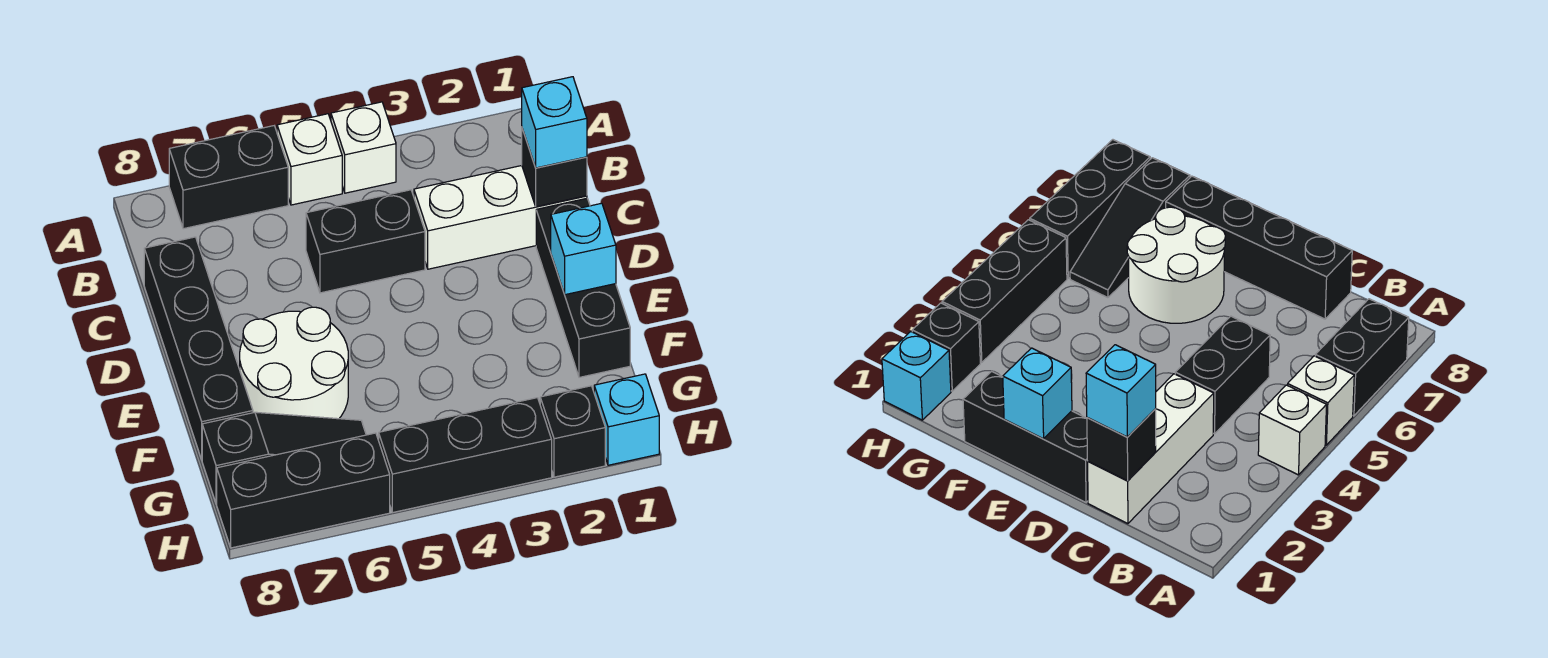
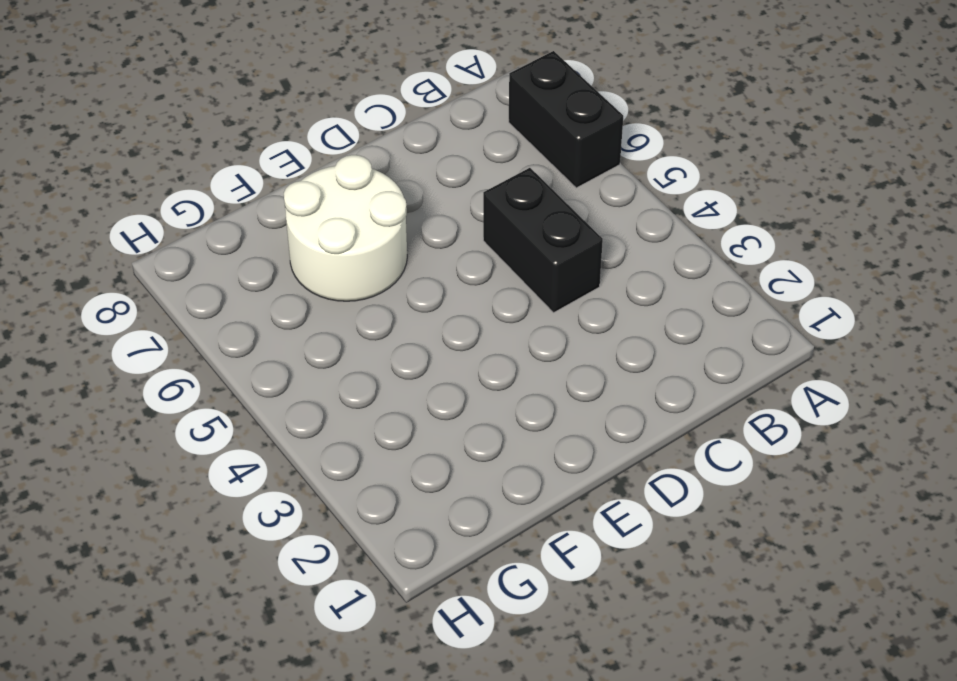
none -> white brick A4 level 1
none -> white brick A5 level 1
none -> white brick C1:C3 level 1

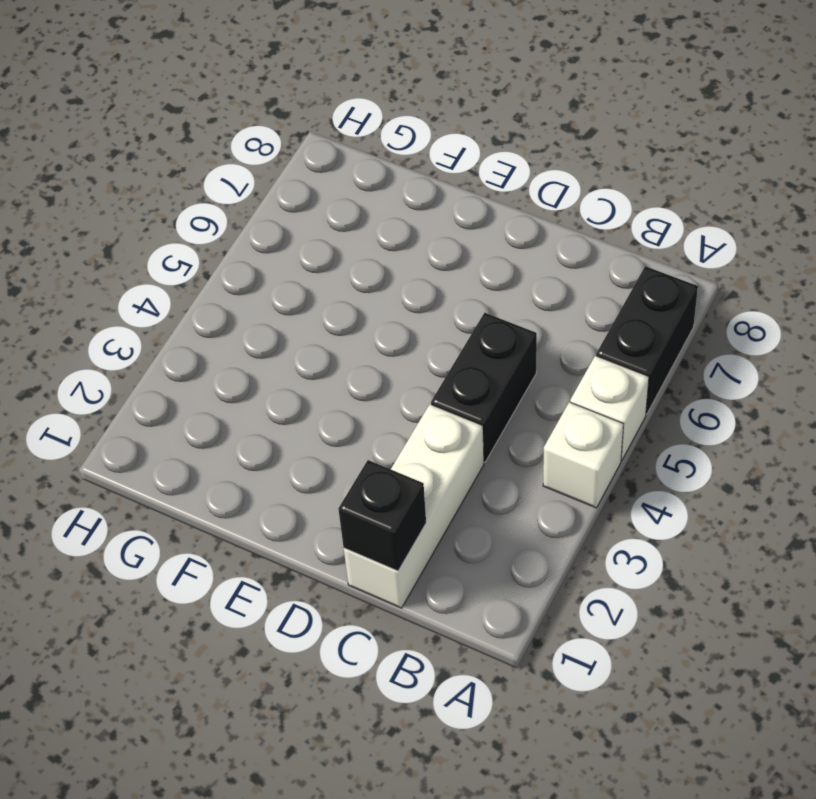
none -> black brick C8:F8 level 1
none -> black brick D1:F1 level 1
none -> white round brick E6:F7 level 1

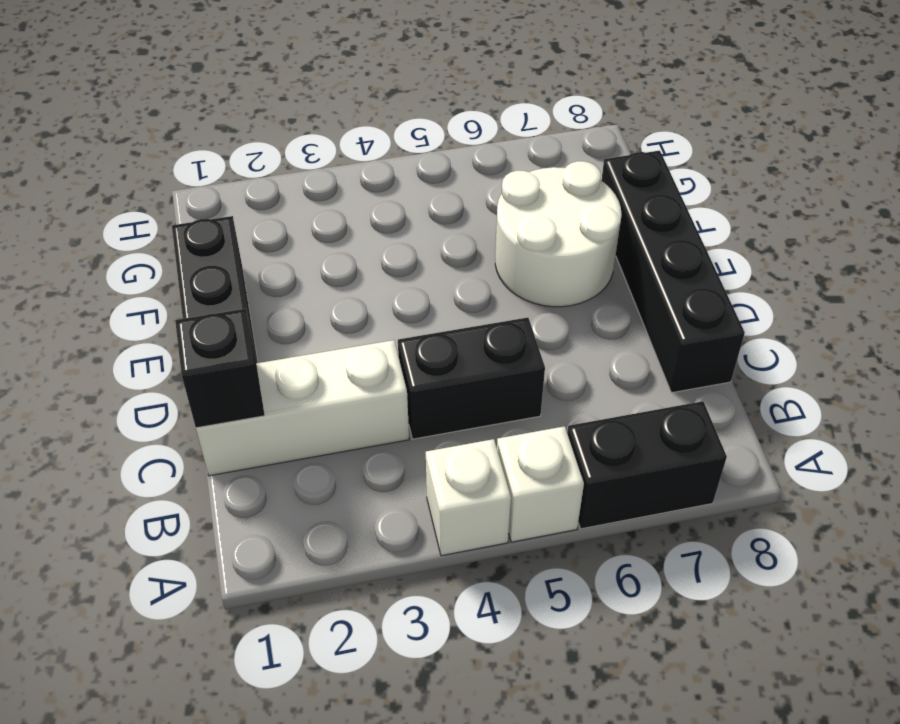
none -> black slope G6:G8 level 1 top 8
none -> cyan brick H1 level 1
none -> black brick H2 level 1

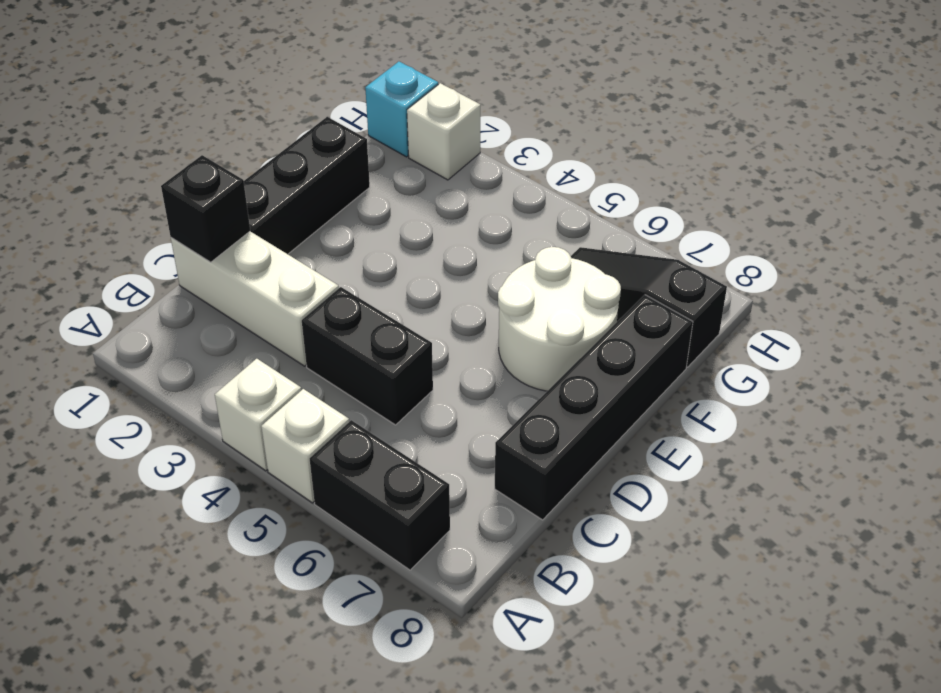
white brick H2 level 1 -> black brick H2 level 1
none -> black brick H3:H5 level 1
none -> black brick H6:H8 level 1
none -> cyan brick E1 level 2

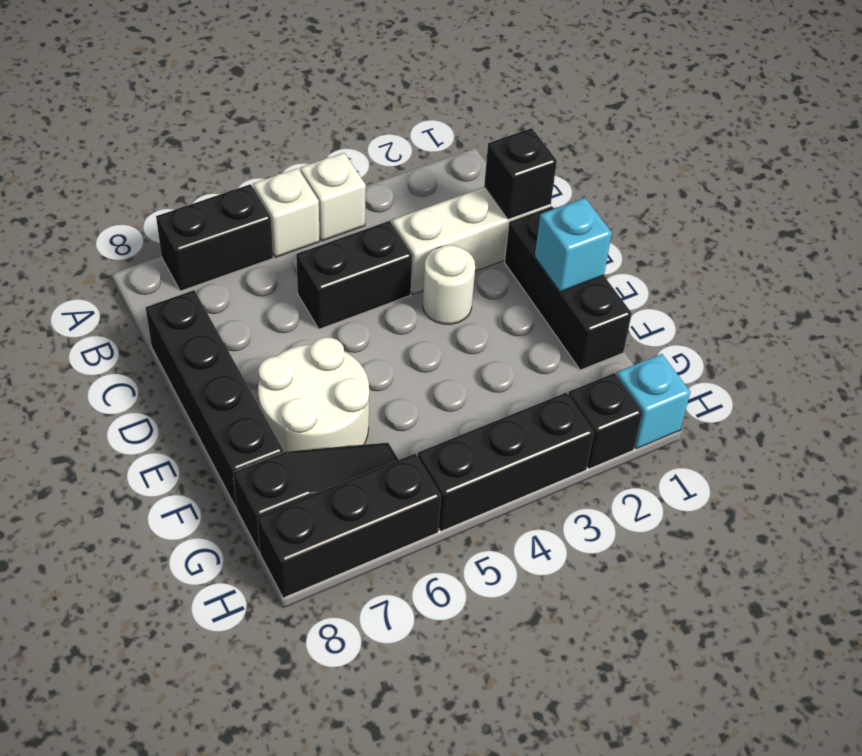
white round brick D3 level 1 -> none
none -> cyan brick C1 level 3

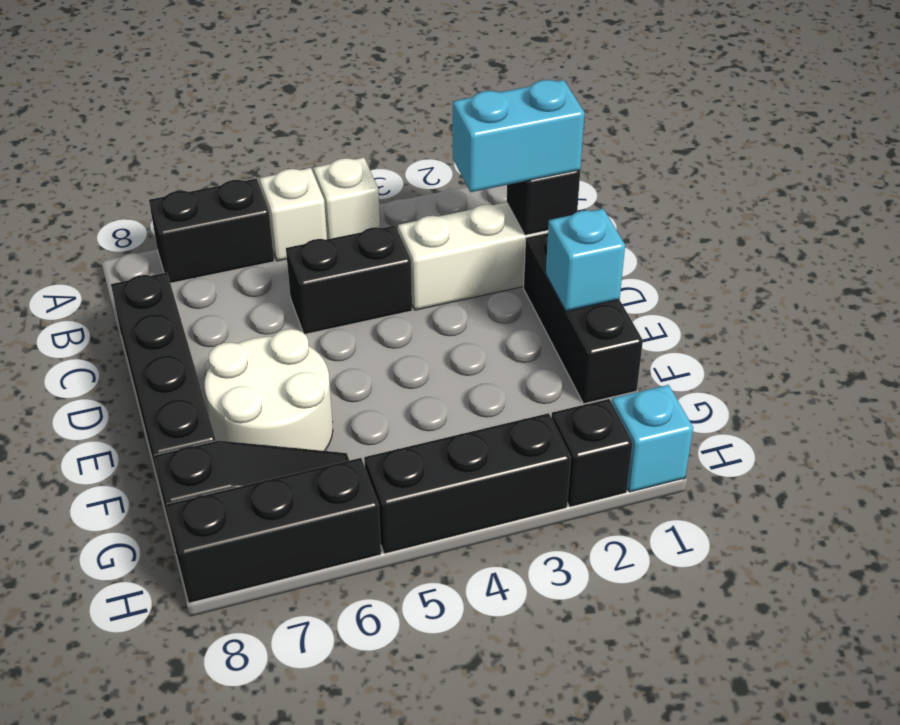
cyan brick C1:C2 level 3 -> cyan brick C1 level 3

